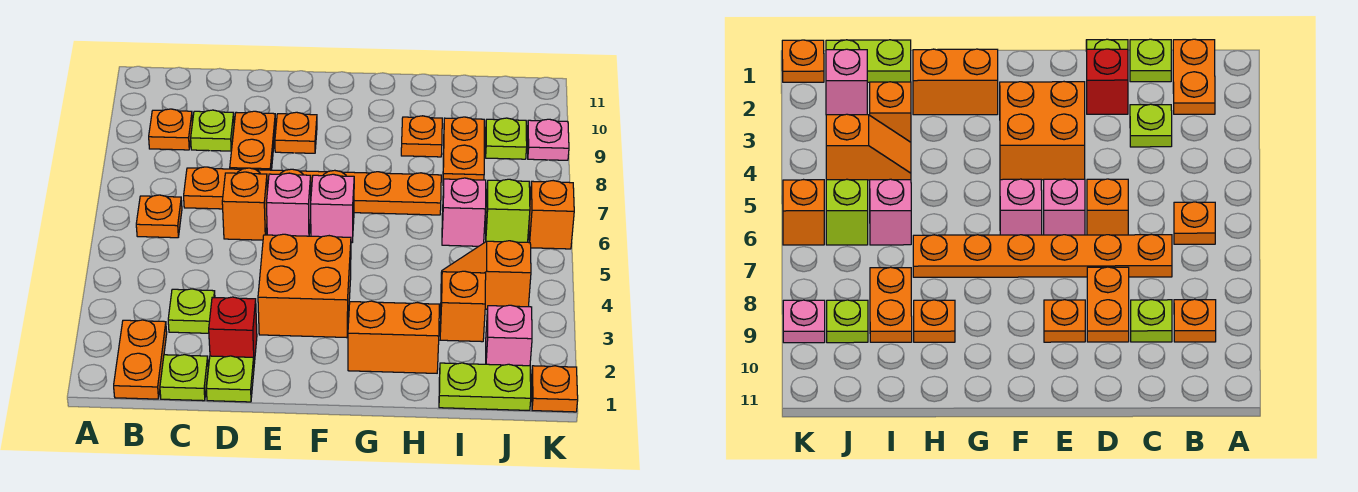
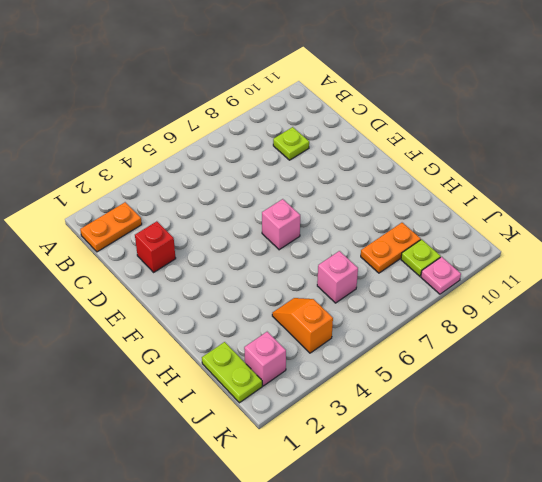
none -> orange plate B6 level 1
none -> orange plate B9 level 1
none -> lime plate C1 level 1

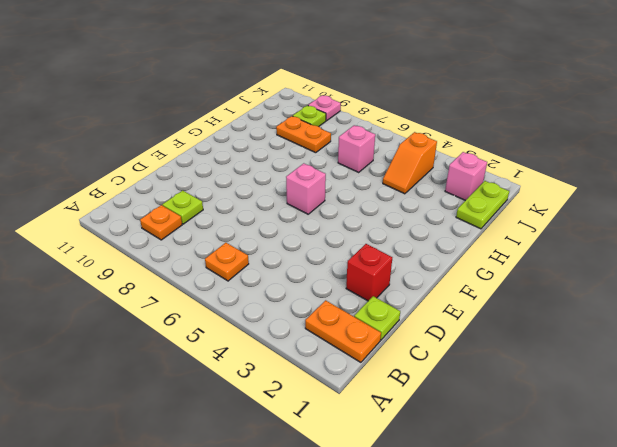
none -> lime plate C3 level 1
none -> orange plate C7:H7 level 1
none -> lime plate D1 level 1

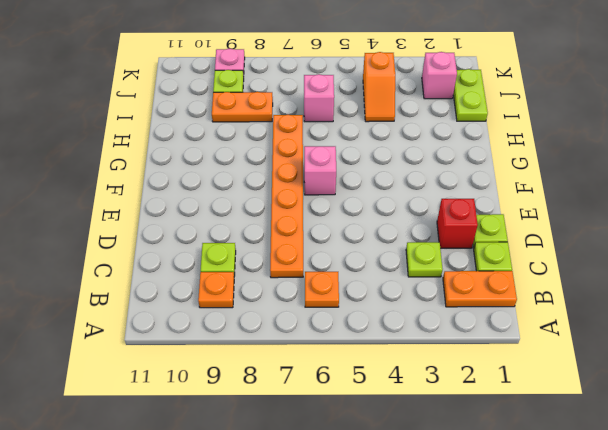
none -> orange brick D6 level 1
none -> orange plate D8:D9 level 1
none -> orange brick E3:F4 level 1

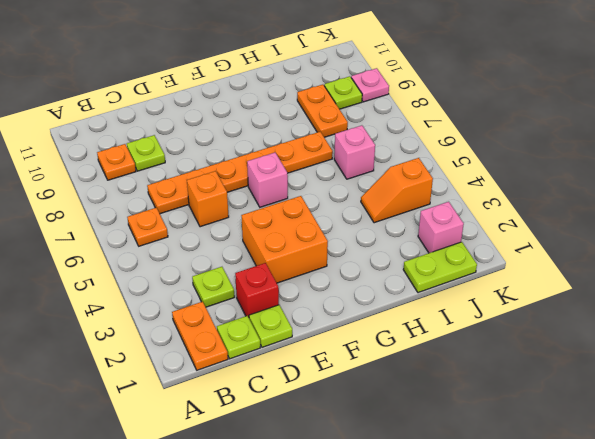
none -> orange plate D8:D9 level 1
none -> pink brick E6 level 1
none -> orange plate E9 level 1

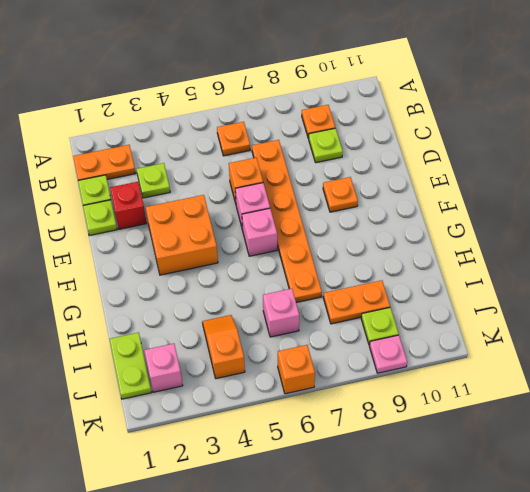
none -> orange plate D8:D9 level 1
none -> orange brick G2:H2 level 1
none -> orange plate H9 level 1

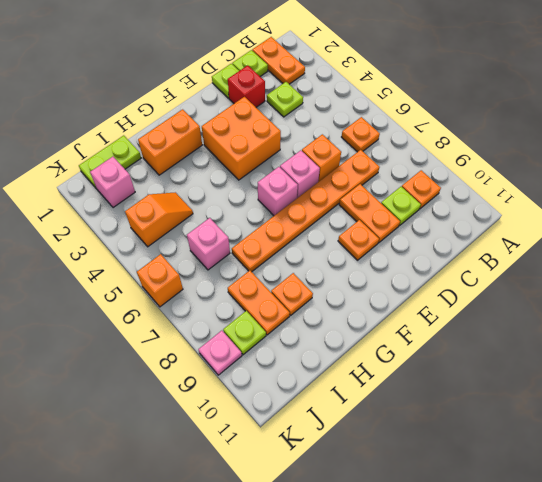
none -> orange brick I3 level 1
none -> lime brick J6 level 1
none -> orange plate K1 level 1

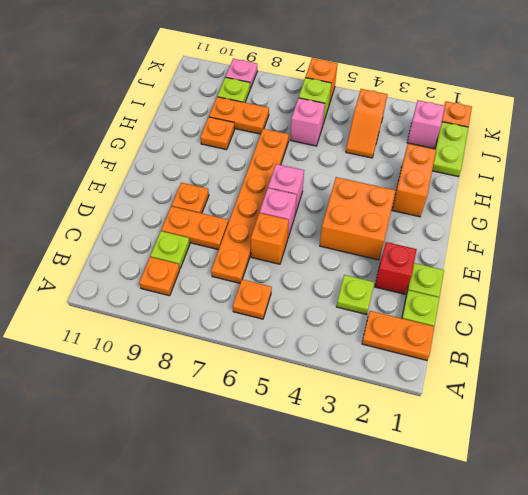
none -> orange brick I3 level 1

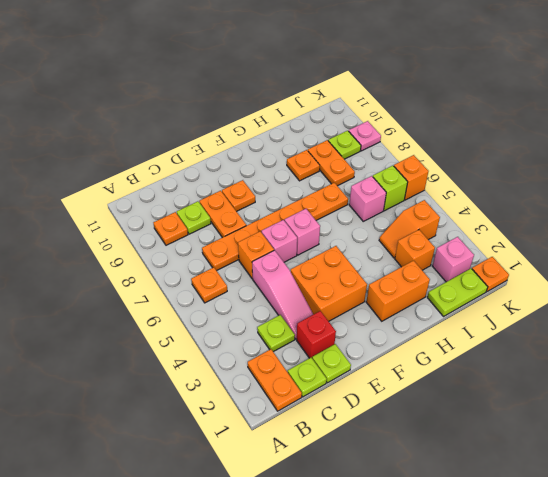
pink slope D3:D5 level 1 top 5 -> none

